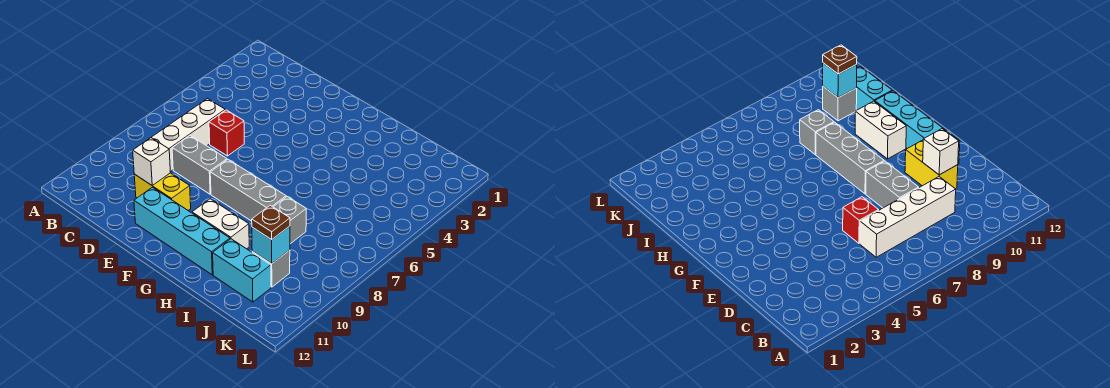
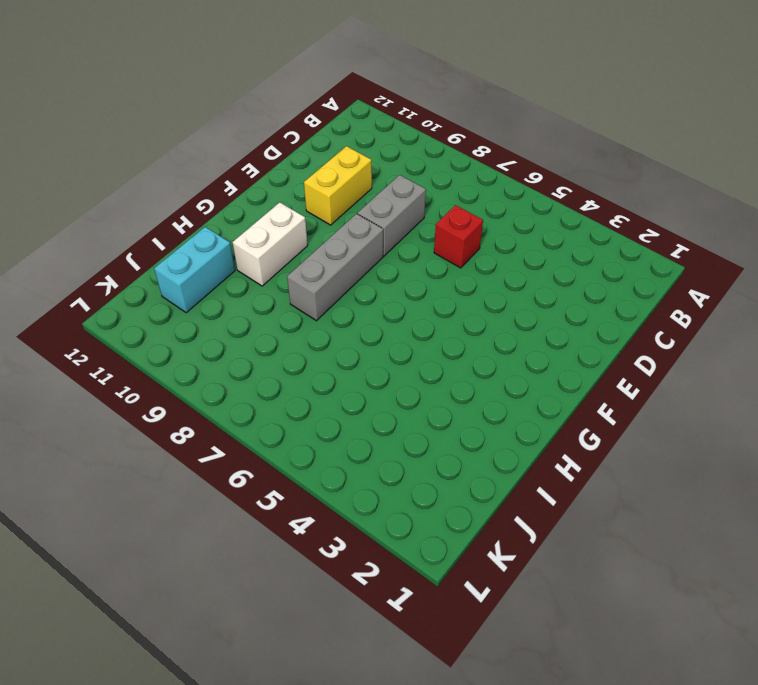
none -> white brick C6:C9 level 1
none -> cyan brick E11:H11 level 1
none -> grey brick I8 level 1

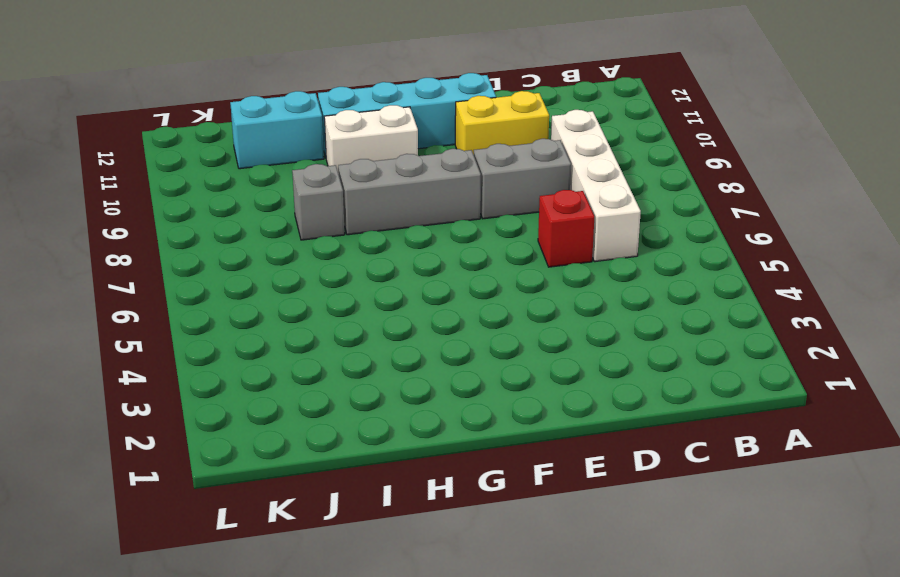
none -> grey brick J10 level 1
none -> white brick D10 level 2
none -> cyan brick J10 level 2

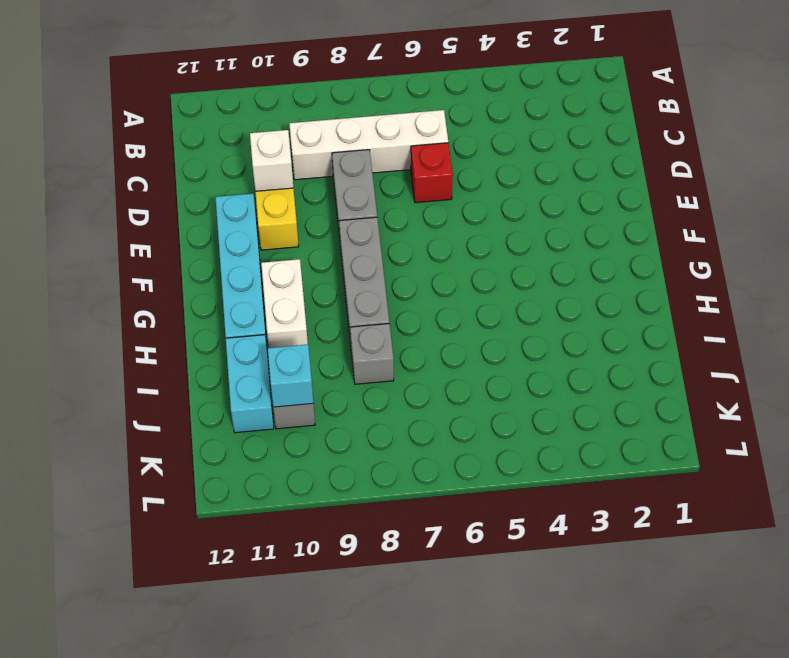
none -> brown plate J10 level 3

